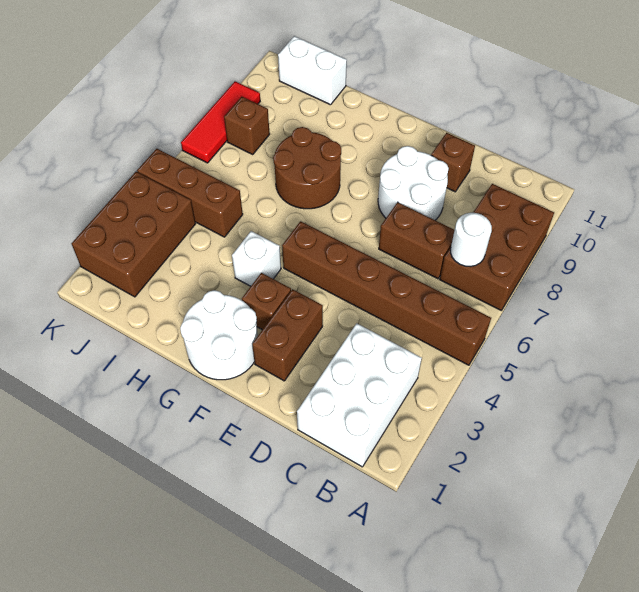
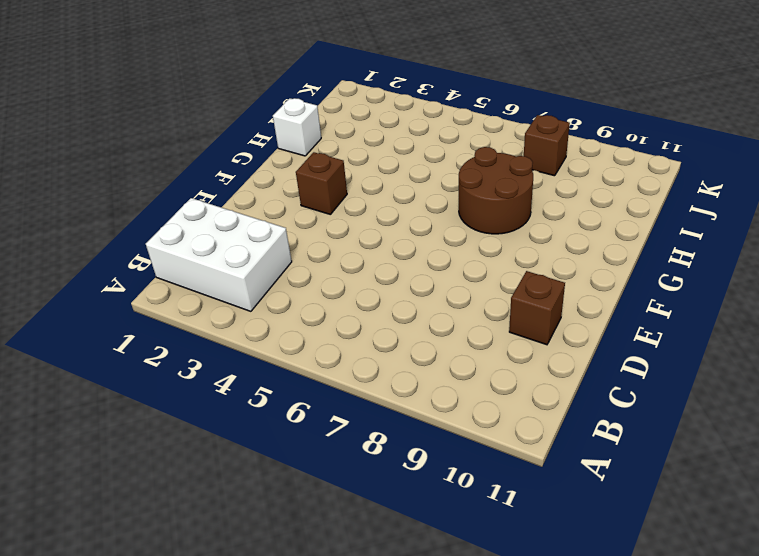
white brick H1 level 1 -> white brick G4 level 1
none -> brown brick A5:F5 level 1
none -> brown brick A7:B9 level 1
none -> brown brick C7:D7 level 1

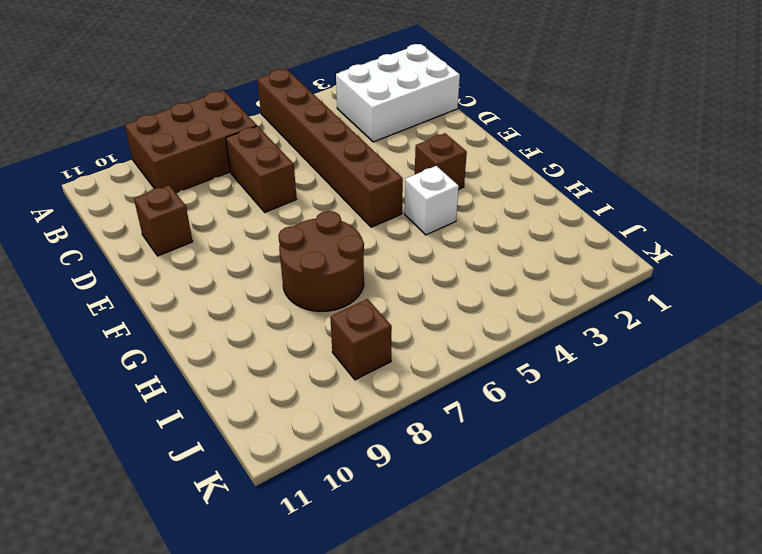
none -> white round brick D8:E9 level 1
none -> brown brick E2:E3 level 1
none -> white round brick F1:G2 level 1

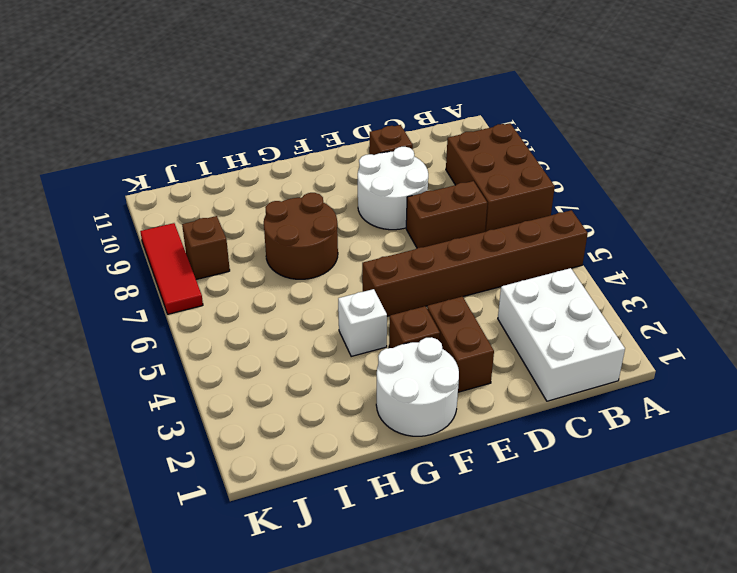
none -> brown brick I5:K5 level 1
none -> white brick I11:J11 level 1
none -> brown brick J2:K4 level 1

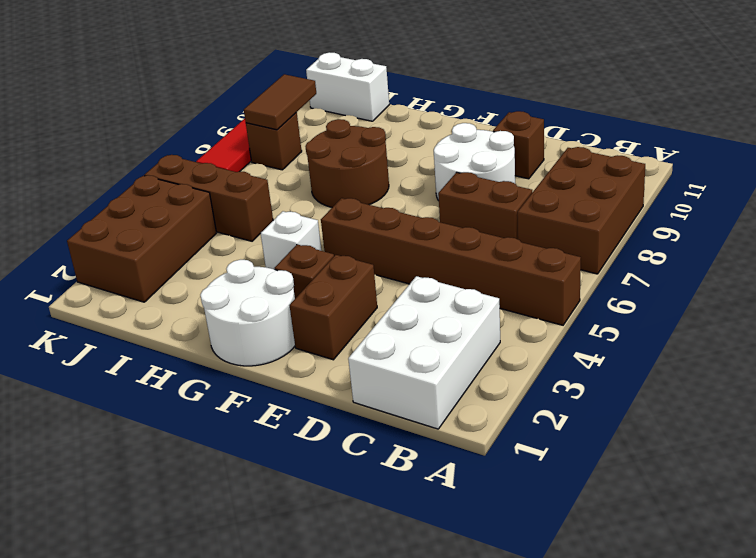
brown tile J8:J9 level 2 -> none
none -> white round brick B7 level 2

